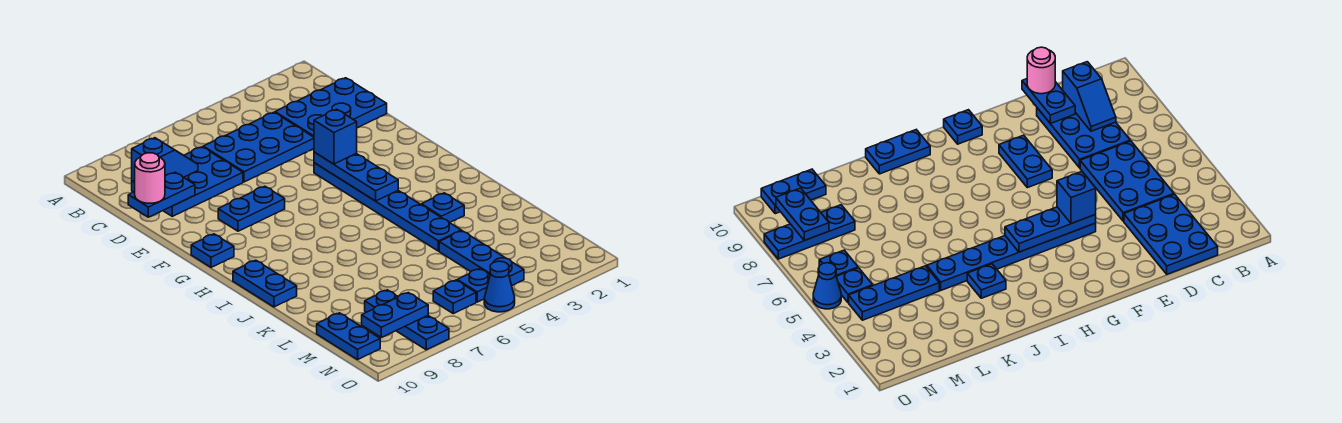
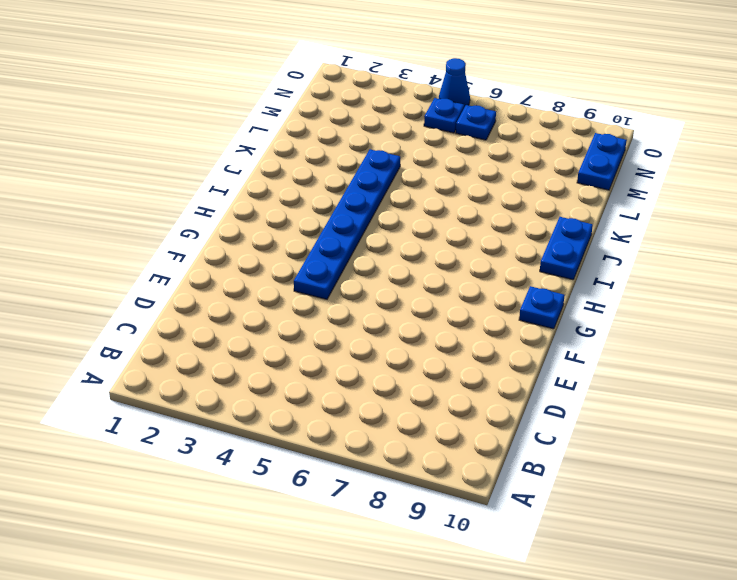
none -> blue plate C1:D3 level 1
none -> blue plate C4:D6 level 1
none -> blue plate C7:D9 level 1

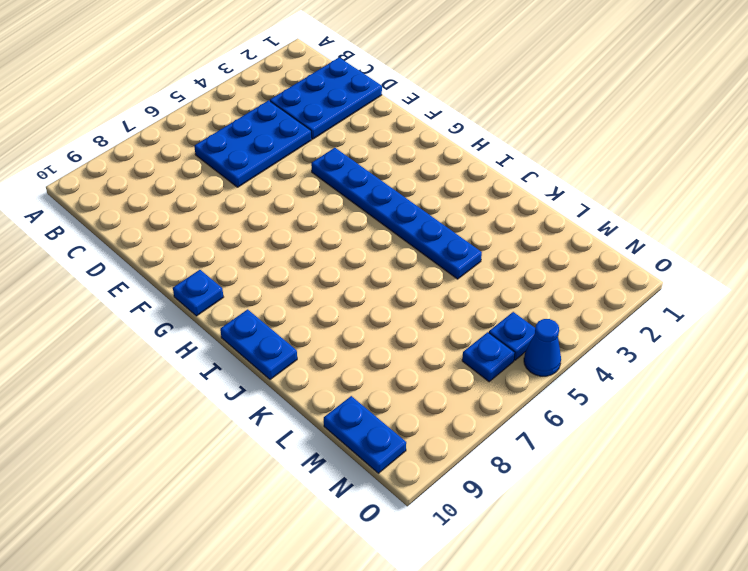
none -> blue plate C7:D9 level 1
none -> blue plate F7:F8 level 1
none -> blue plate J3 level 1

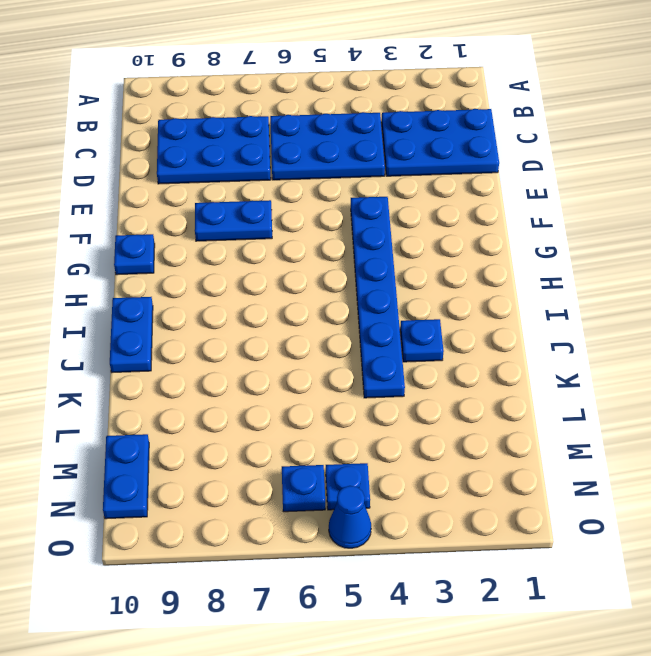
none -> blue plate L4:N4 level 1
none -> blue plate M8:O8 level 1
none -> blue slope C8:C9 level 2 top 9

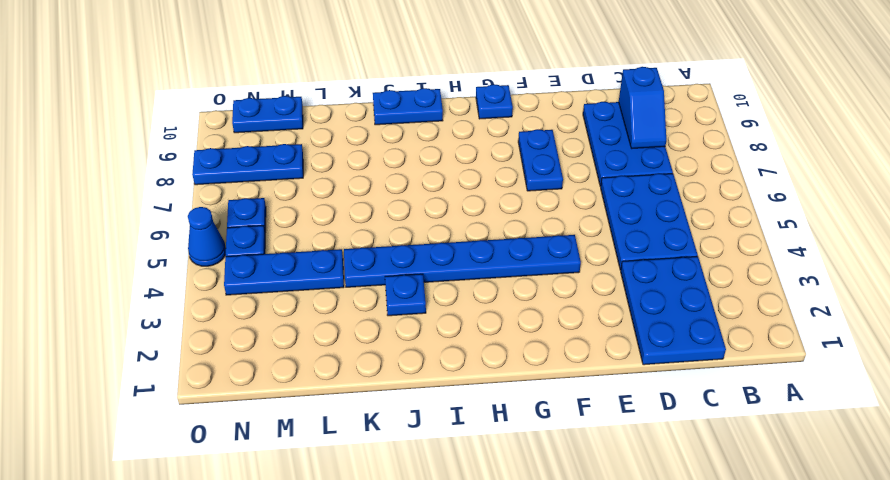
none -> blue plate D9:D10 level 2
none -> blue plate F4:H4 level 2
none -> blue plate N8:N9 level 2

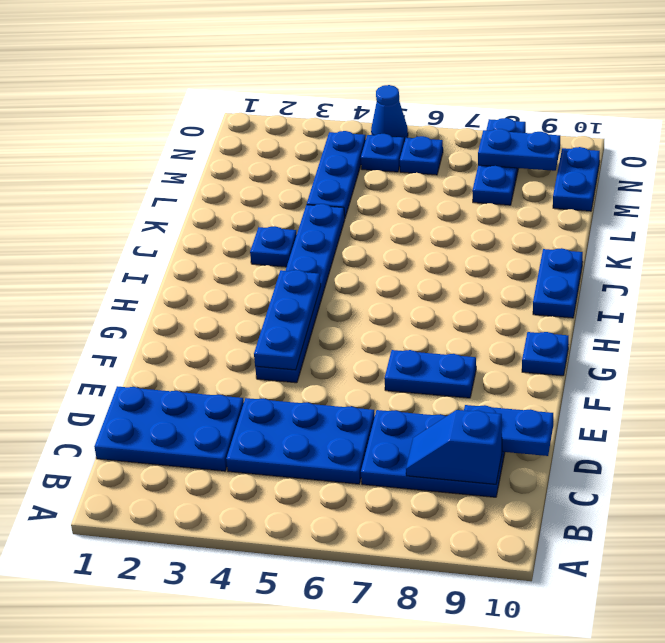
none -> pink round brick D10 level 3
none -> blue brick F4 level 3

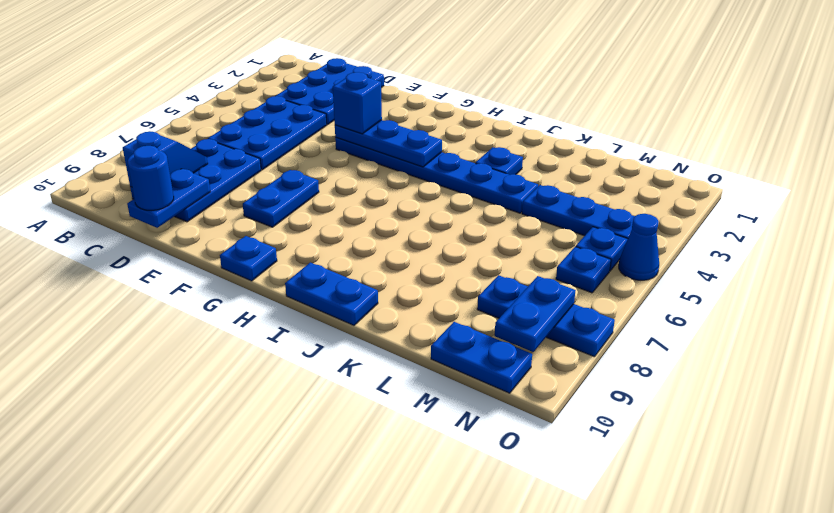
blue round brick D10 level 3 -> pink round brick D10 level 3

